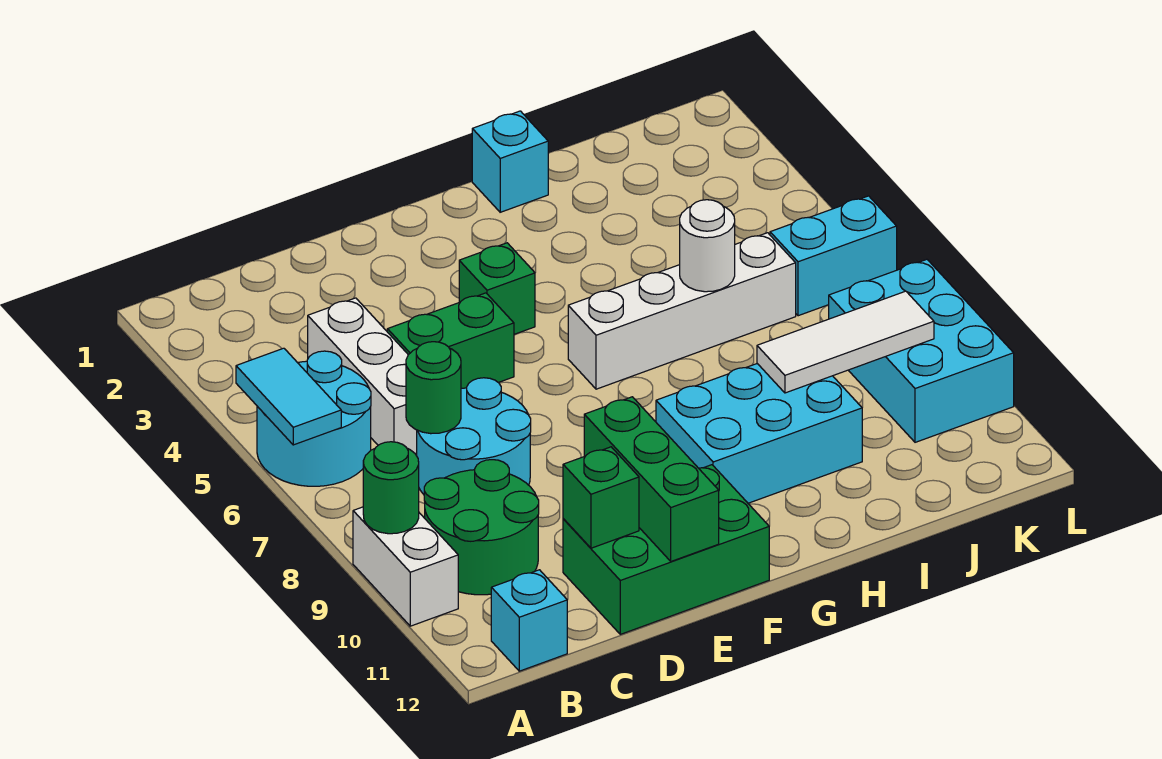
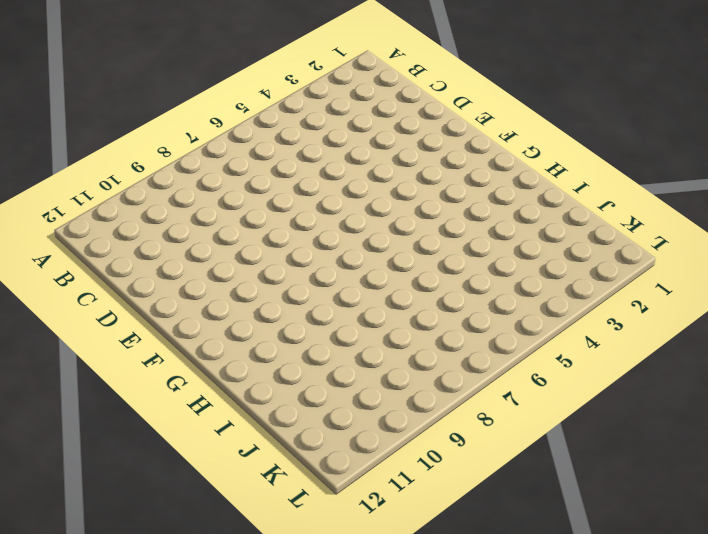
none -> cyan round brick A5:B6 level 1
none -> white brick A9:A10 level 1
none -> green round brick B9:C10 level 1

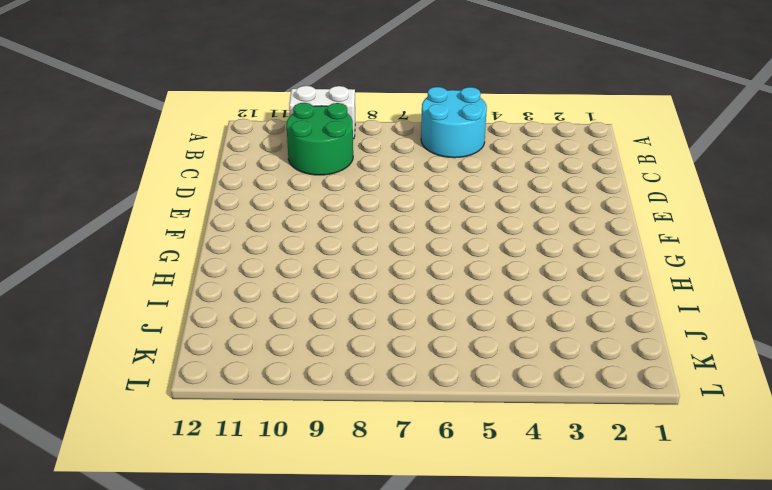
none -> cyan brick B12 level 1
none -> white brick C4:C6 level 1
none -> cyan round brick C7:D8 level 1

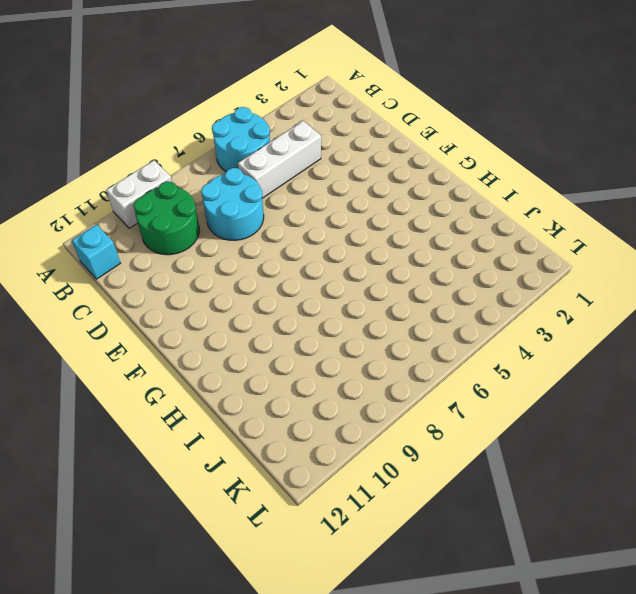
none -> green brick D5:E5 level 1
none -> green brick D11:F12 level 1
none -> green brick F4 level 1

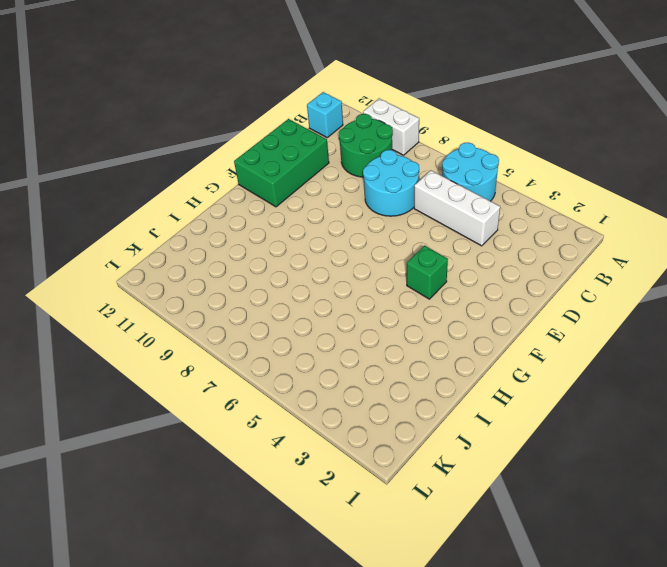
none -> green brick D5:E5 level 1
none -> white brick G6:J6 level 1
none -> cyan brick G9:I10 level 1

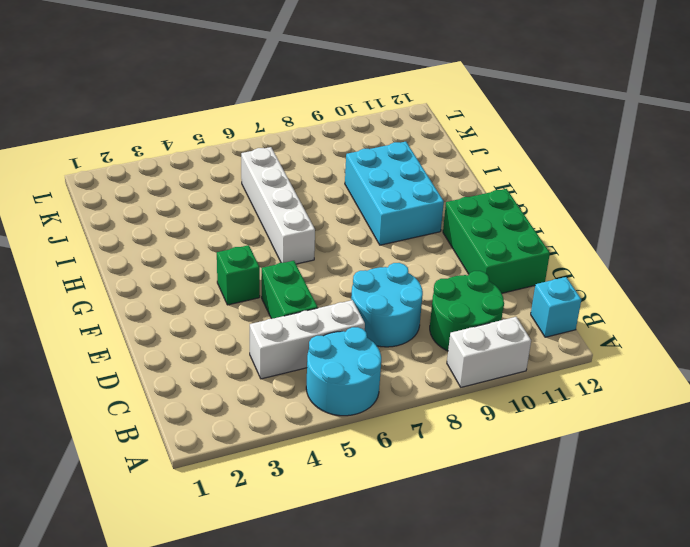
none -> cyan brick H1 level 1
none -> cyan brick K6:L6 level 1
none -> cyan brick K8:L10 level 1

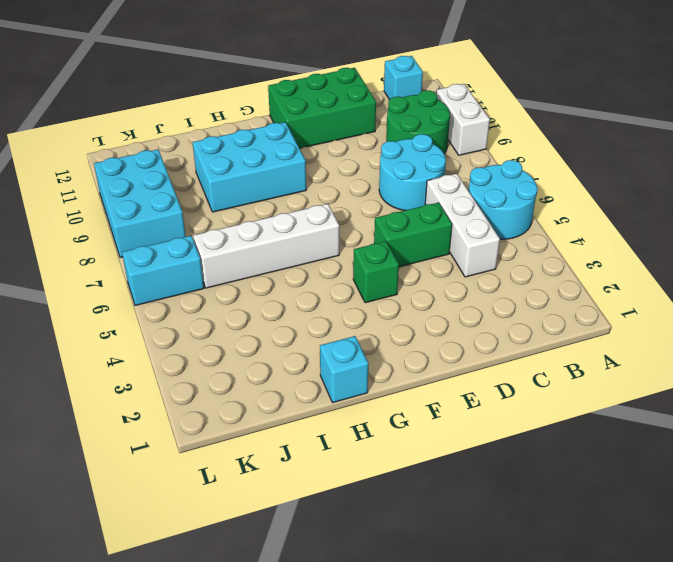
none -> cyan tile A5:A6 level 2
none -> green round brick A9 level 2
none -> green round brick C7 level 2

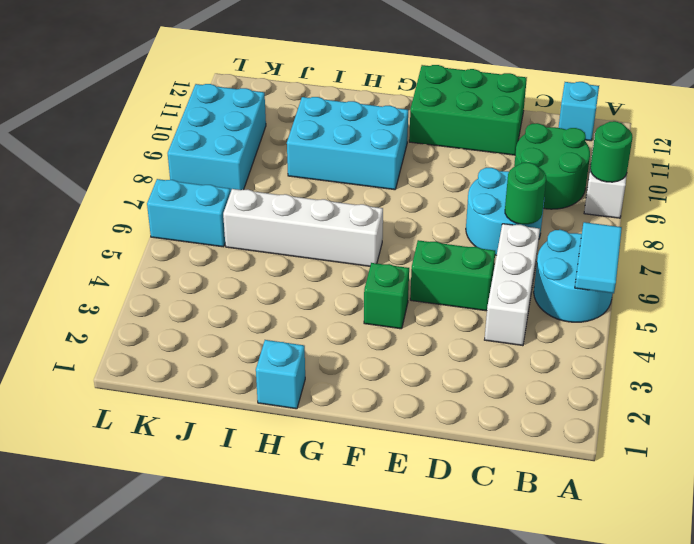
none -> green brick D11 level 2
none -> green brick E10:E12 level 2
none -> white round brick I6 level 2

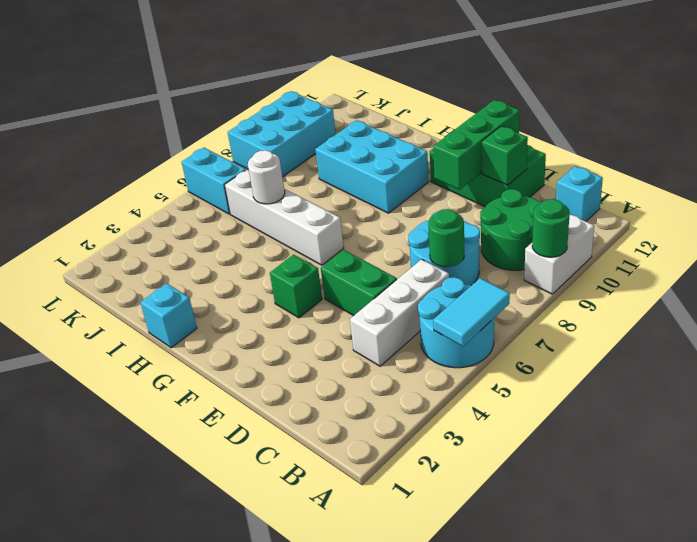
none -> white tile I9:K9 level 2

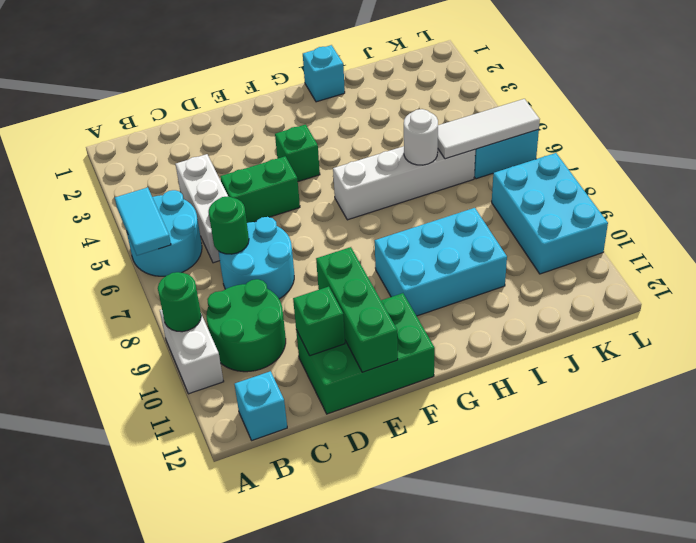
white tile J6:L6 level 2 -> white tile I9:K9 level 2

